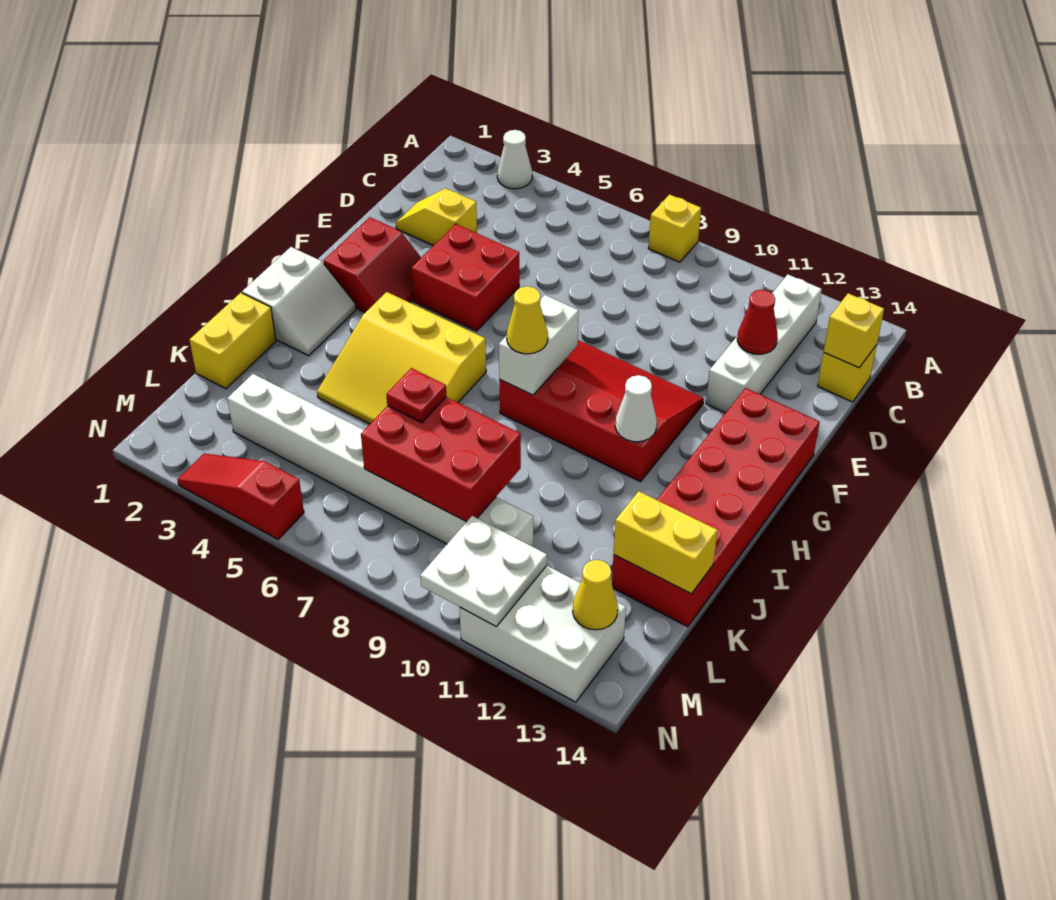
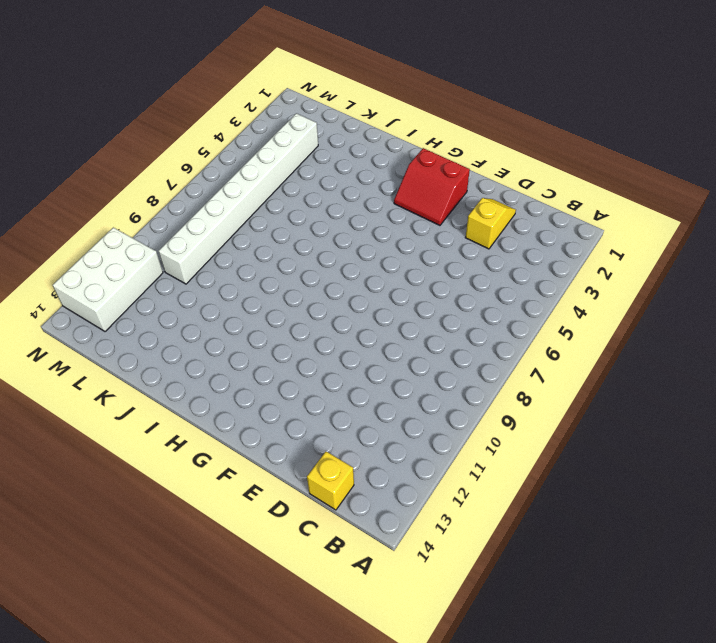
none -> white cone A3 level 1
none -> yellow brick A8 level 1
none -> white brick B12:E12 level 1

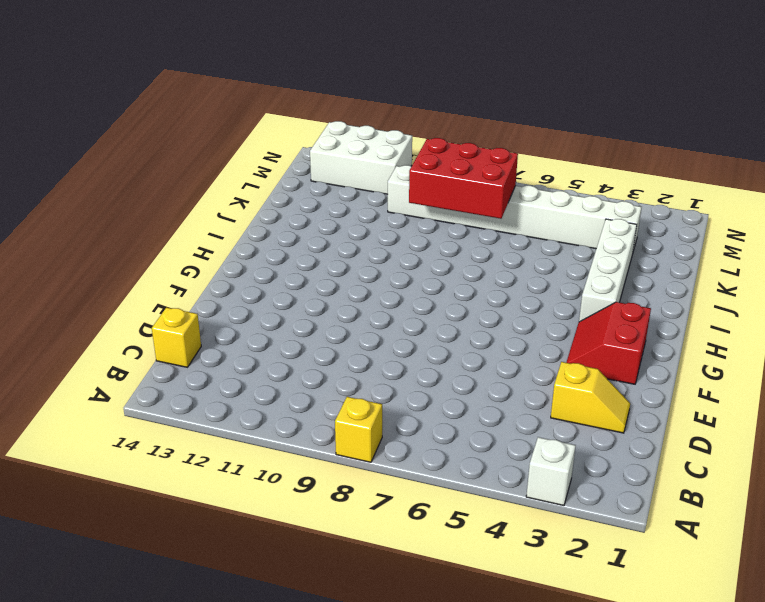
white brick A3 level 1 -> white cone A3 level 1
white brick H3:K3 level 1 -> white brick B12:E12 level 1
none -> red brick E4:F5 level 1
none -> red slope F8:H11 level 1 top H
none -> red brick F13:K14 level 1

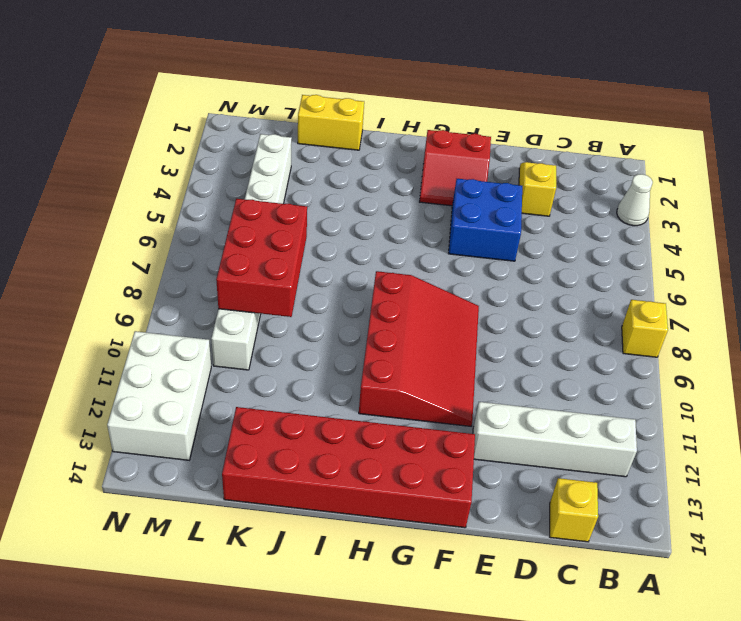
blue brick E4:F5 level 1 -> red brick E4:F5 level 1
none -> white slope H1:I2 level 1 top 1
none -> yellow slope H4:J6 level 1 top H
none -> red slope N3:N5 level 1 top 5

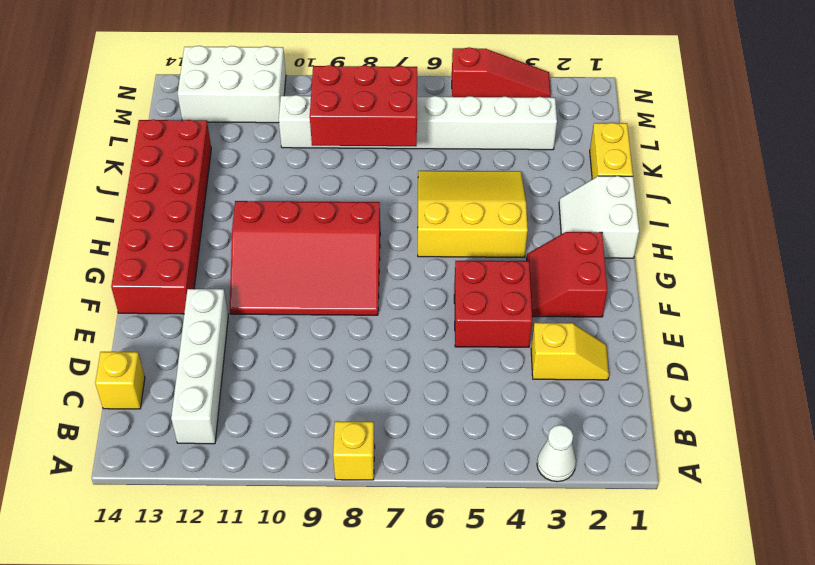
none -> yellow brick C14 level 2
none -> red cone D12 level 2
none -> white brick G8:H8 level 2

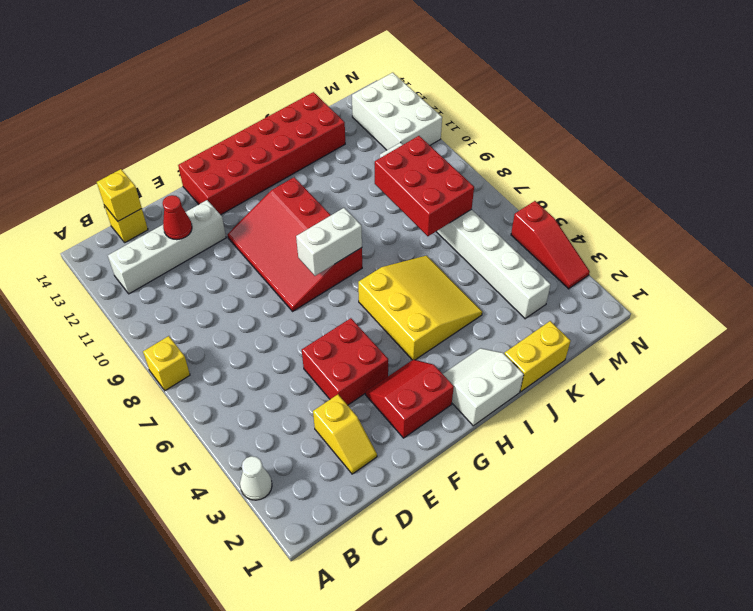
none -> white cone H11 level 2
none -> yellow brick K13:K14 level 2
none -> white plate M10:N11 level 2

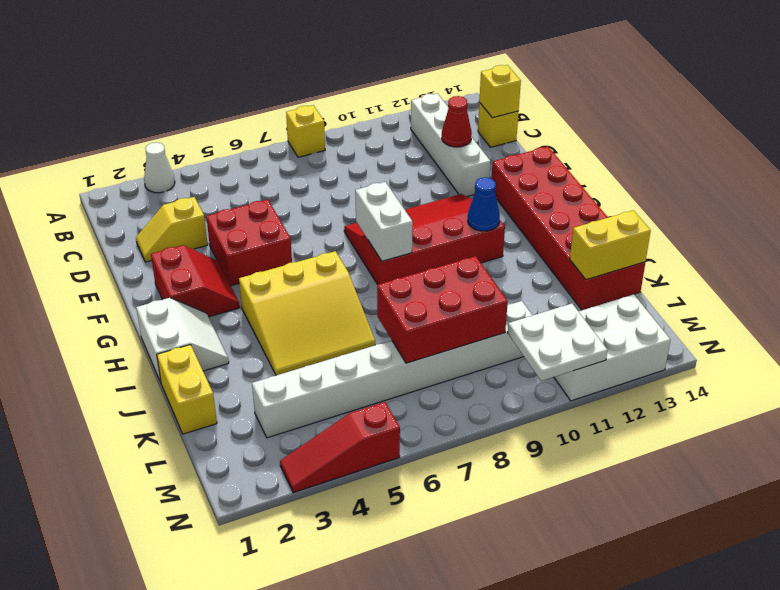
blue cone H11 level 2 -> white cone H11 level 2
none -> yellow cone M13 level 2
none -> yellow cone H8 level 3
none -> red plate K7 level 3

